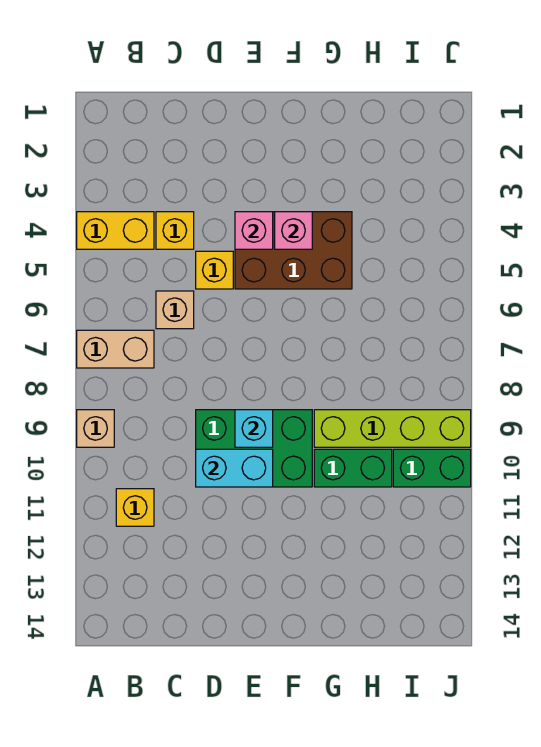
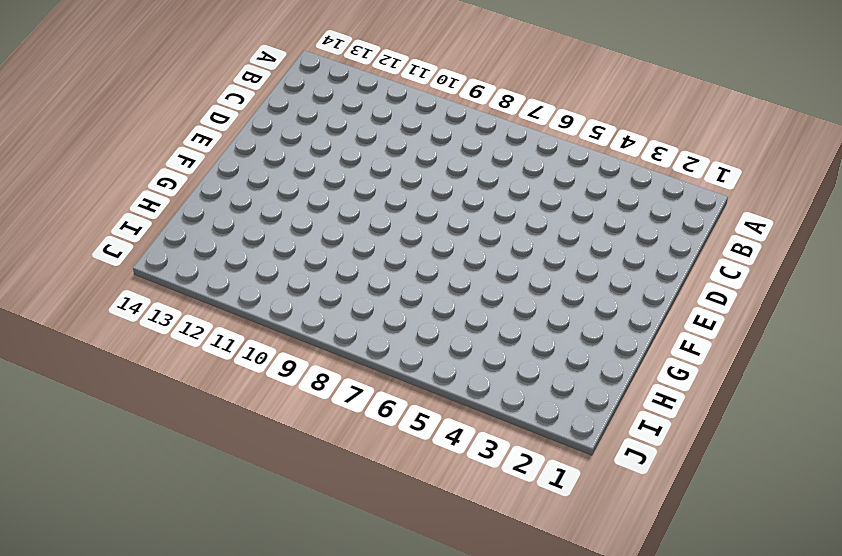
none -> yellow brick A4:B4 level 1
none -> tan brick A7:B7 level 1
none -> tan brick A9 level 1

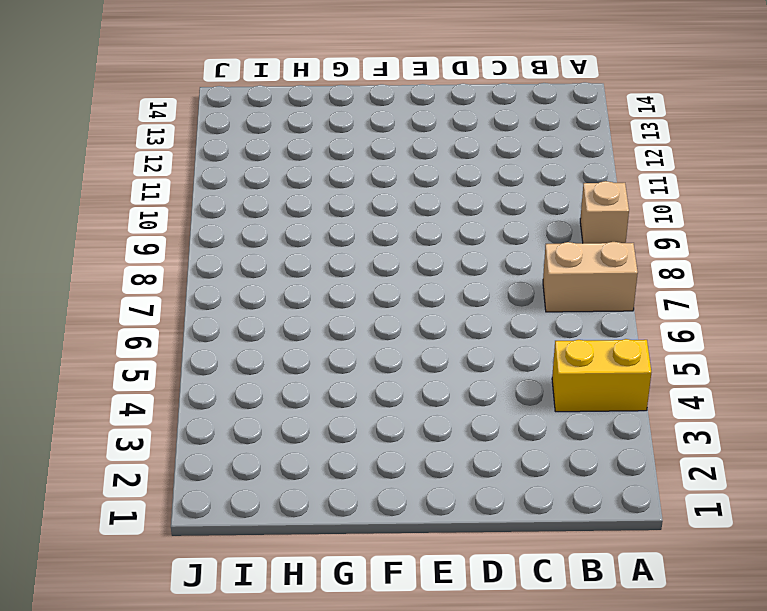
none -> yellow brick B11 level 1
none -> yellow brick C4 level 1
none -> tan brick C6 level 1

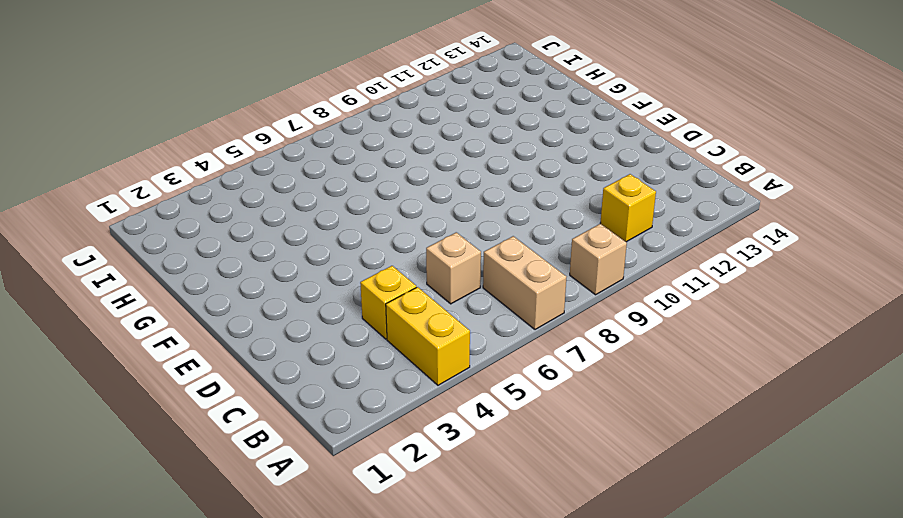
none -> yellow brick D5 level 1
none -> green brick D9:F10 level 1
none -> brown brick E4:G5 level 1

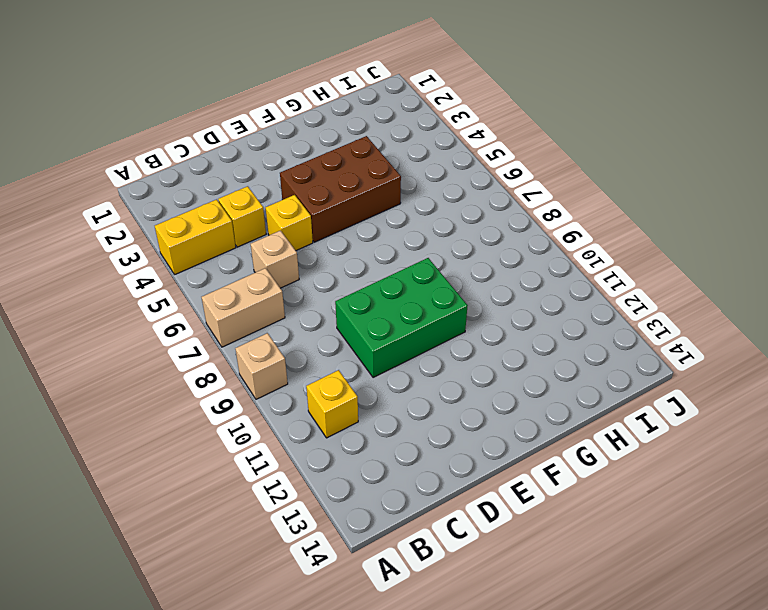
none -> lime brick G9:J9 level 1
none -> green brick G10:H10 level 1
none -> green brick I10:J10 level 1

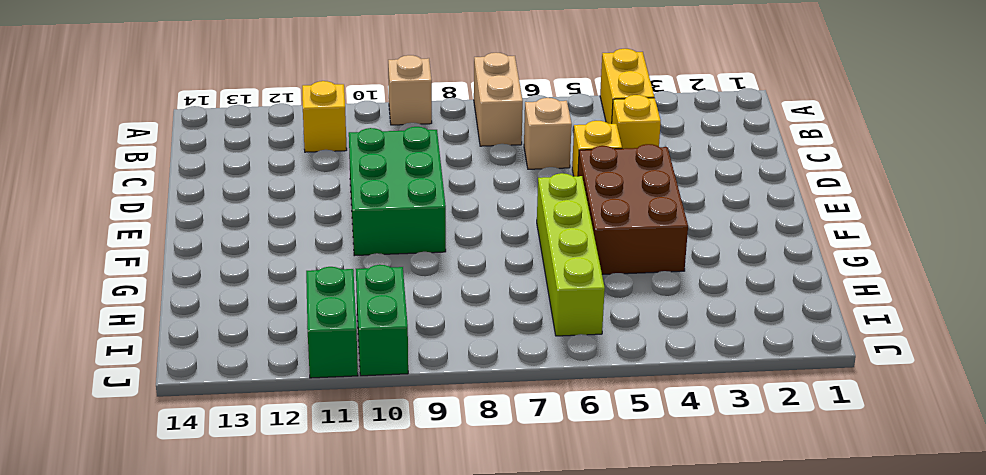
lime brick F6:I6 level 1 -> lime brick G9:J9 level 1
green brick I11:J11 level 1 -> green brick G10:H10 level 1
none -> cyan brick D10:E10 level 2
none -> pink brick E4 level 2
none -> cyan brick E9 level 2

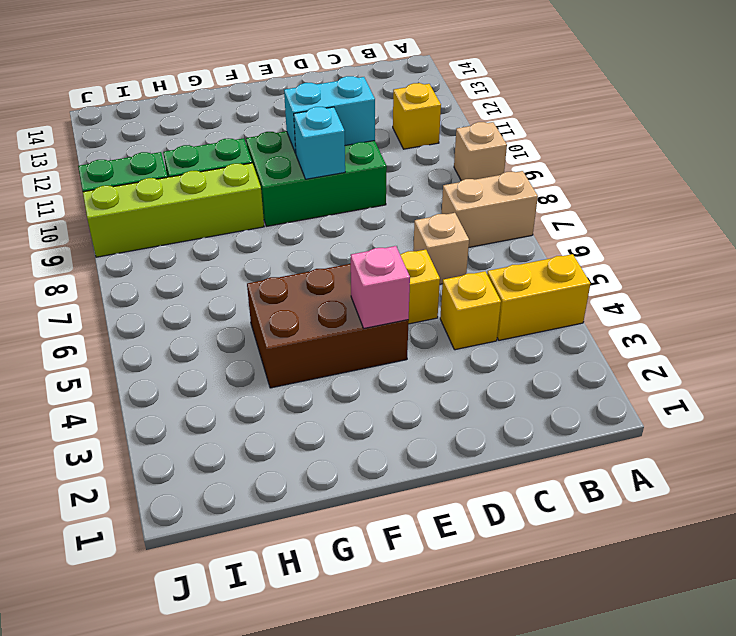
none -> pink brick F4 level 2

